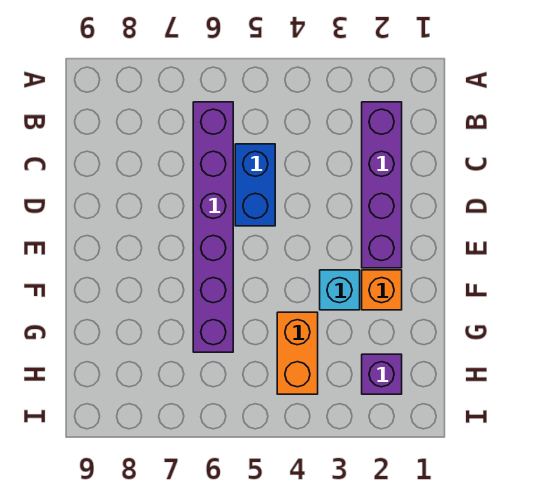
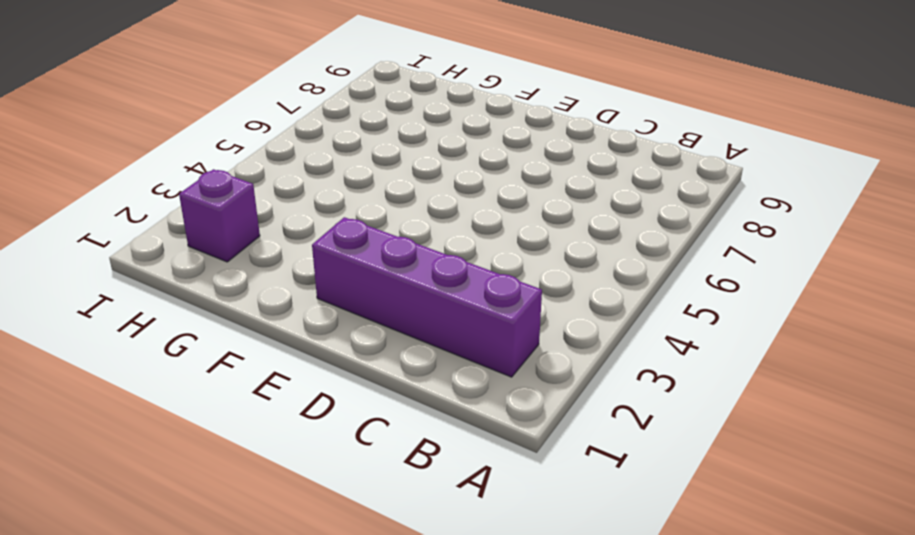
none -> purple brick B6:G6 level 1
none -> blue brick C5:D5 level 1

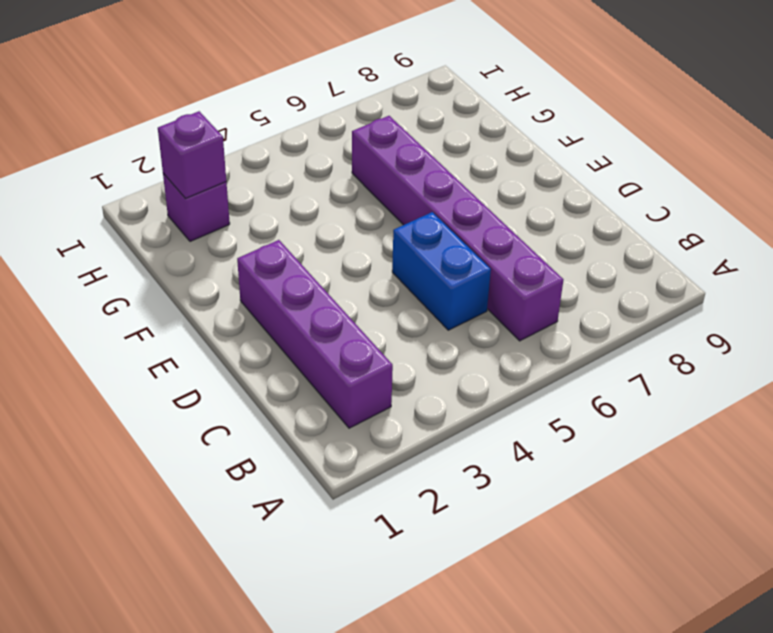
purple brick H2 level 2 -> none
none -> orange brick F2 level 1
none -> cyan brick F3 level 1

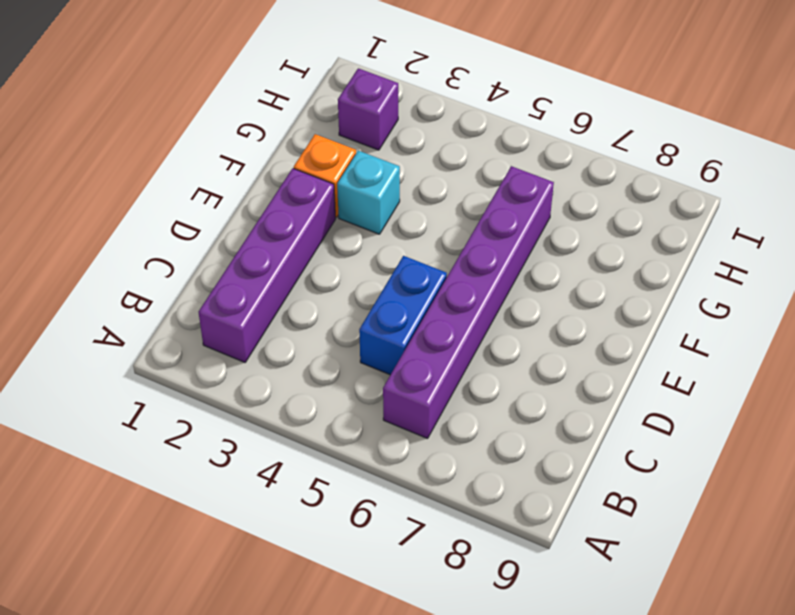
none -> orange brick G4:H4 level 1

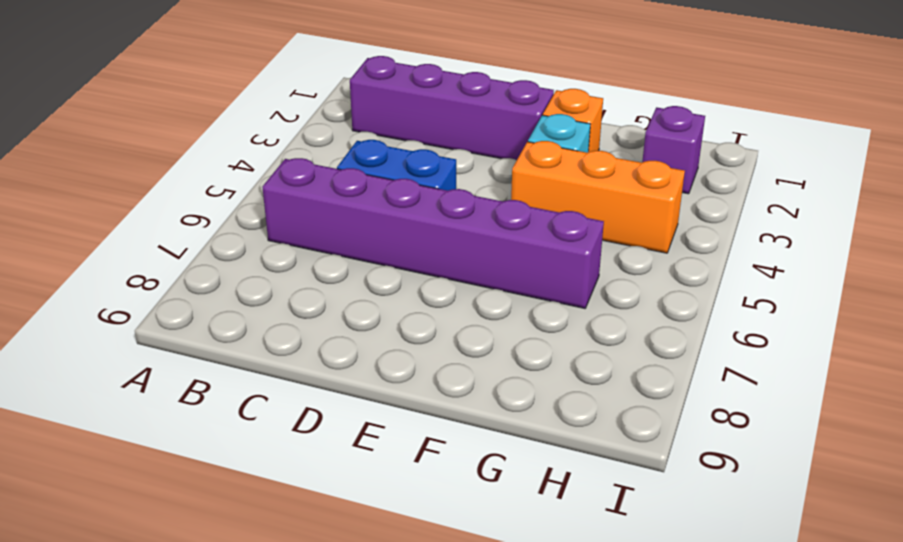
orange brick F4:H4 level 1 -> orange brick G4:H4 level 1

